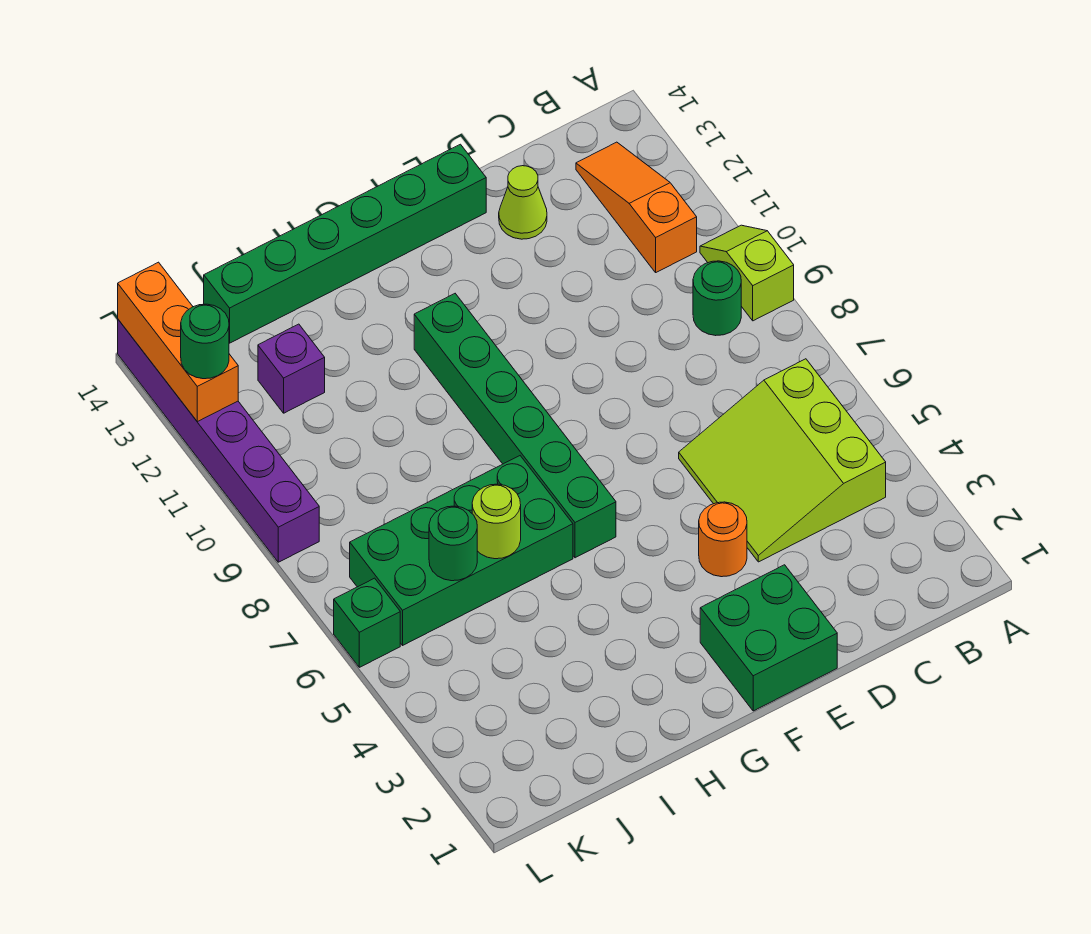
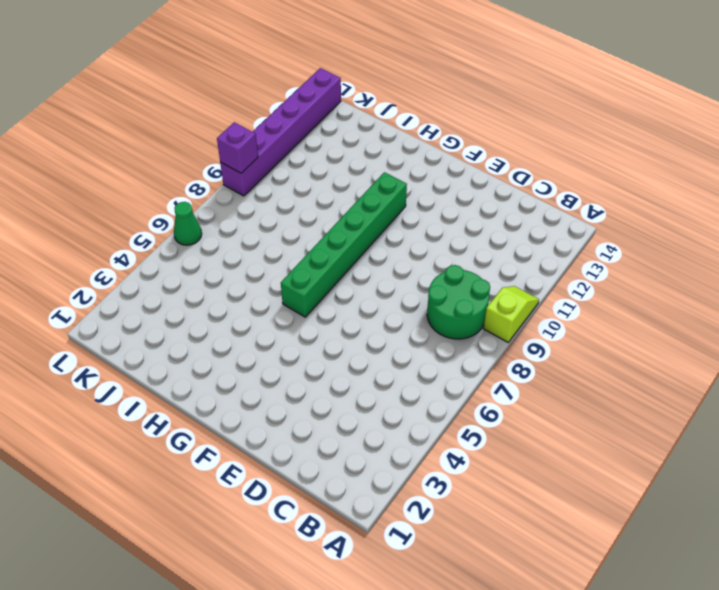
green round brick B8:C9 level 1 -> green round brick B9 level 1
green cone L6 level 1 -> green brick L6 level 1
purple brick L9 level 2 -> purple brick J12 level 1
none -> lime slope B4:D6 level 1 top B
none -> orange slope B11:B13 level 1 top 11
none -> lime cone D13 level 1

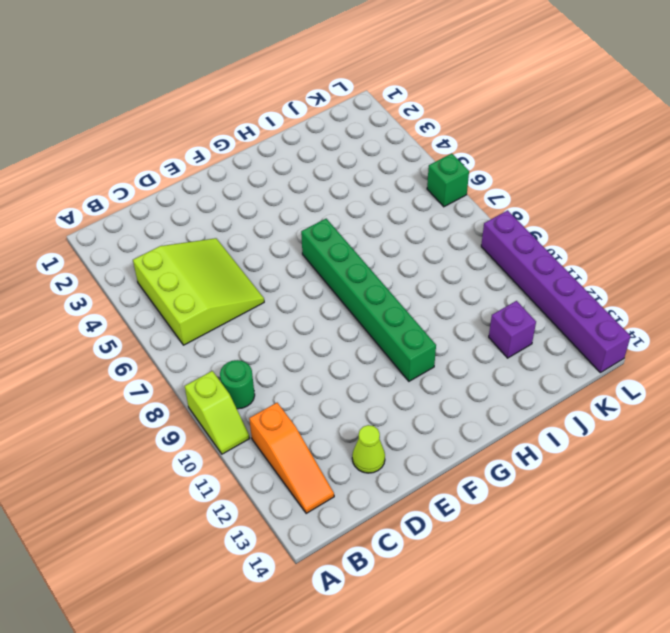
none -> green brick E1:F2 level 1
none -> orange round brick E4 level 1
none -> green brick E14:J14 level 1

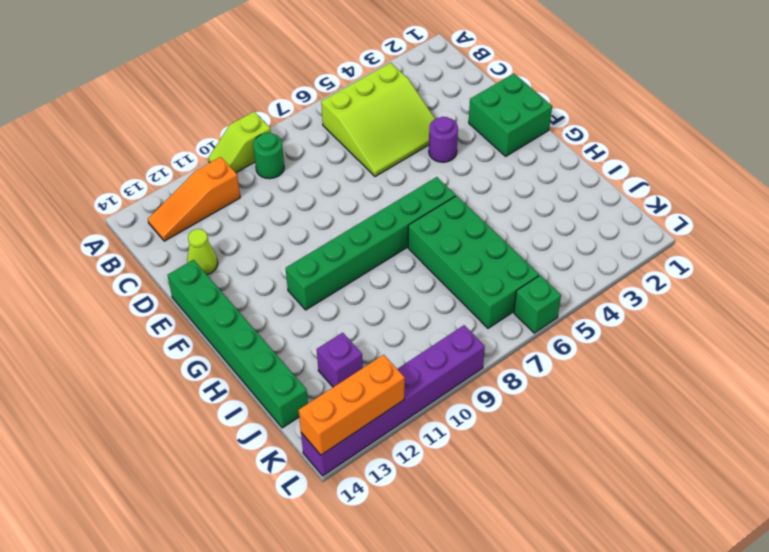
purple round brick E4 level 1 -> orange round brick E4 level 1
none -> lime round brick I6 level 2
none -> green round brick J6 level 2
none -> green round brick L12 level 3

